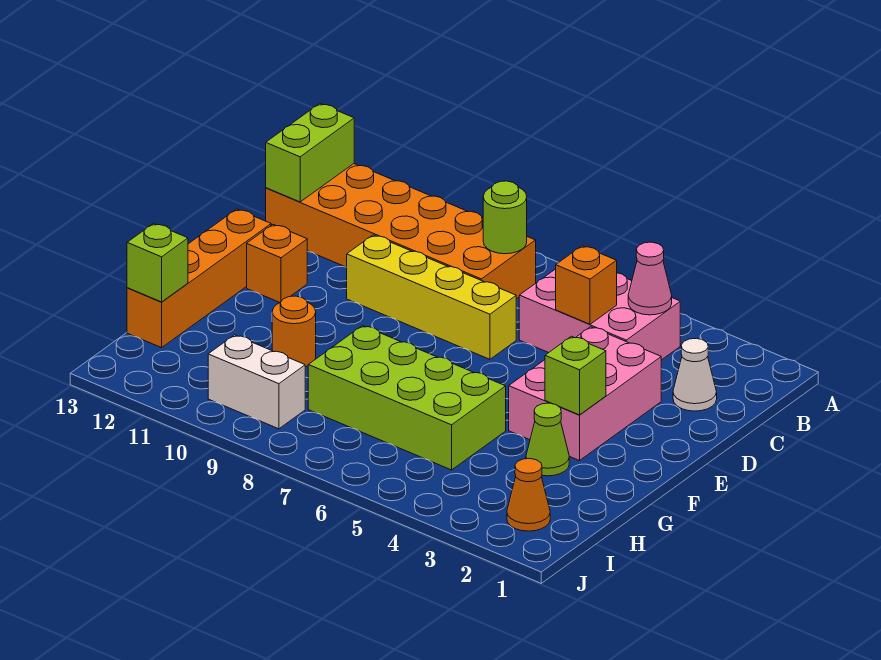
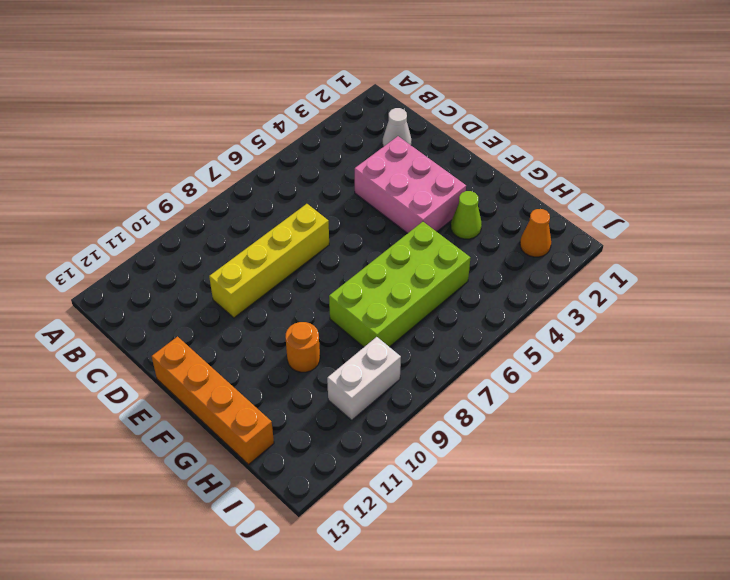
none -> pink brick B4:C6 level 1
none -> orange brick B8:C13 level 1
none -> orange brick E12 level 1

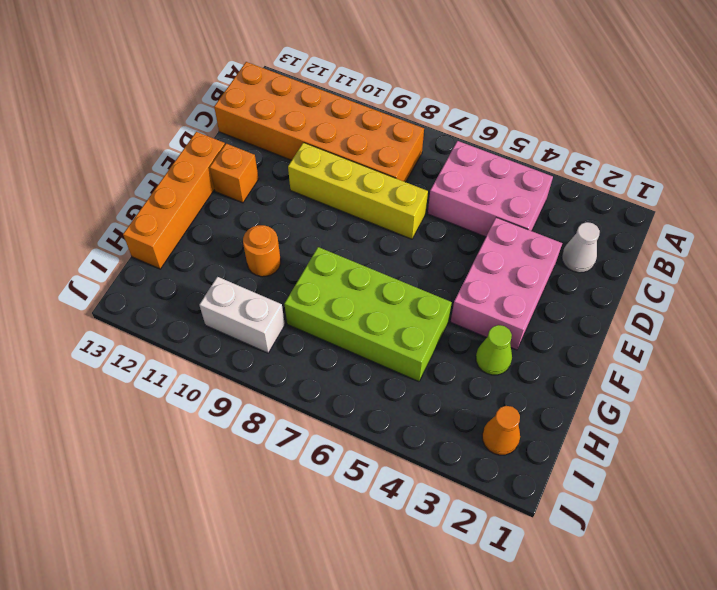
none -> pink cone B4 level 2
none -> lime round brick B8 level 2
none -> lime brick B13:C13 level 2

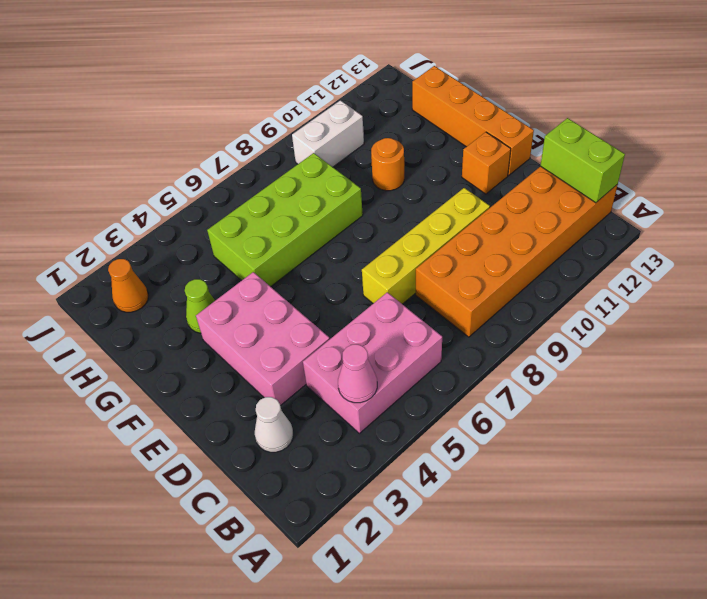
none -> lime round brick B8 level 2
none -> orange brick C5 level 2
none -> lime brick F3 level 2

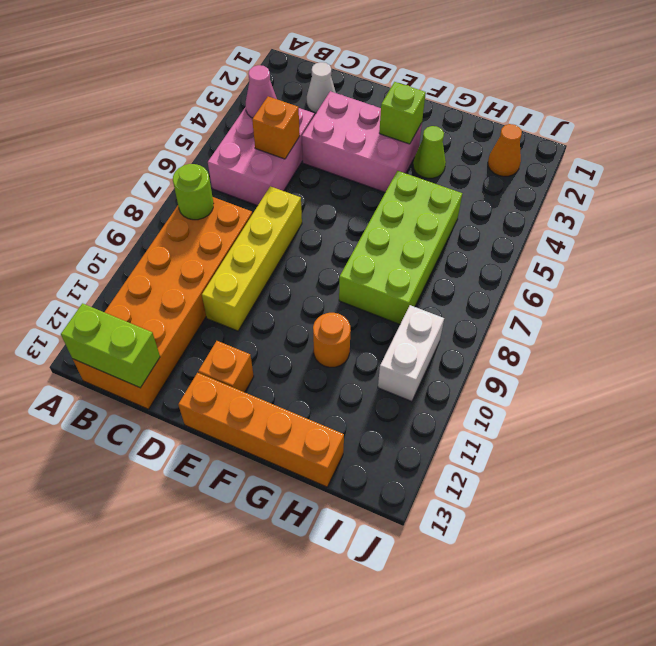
none -> lime brick H13 level 2

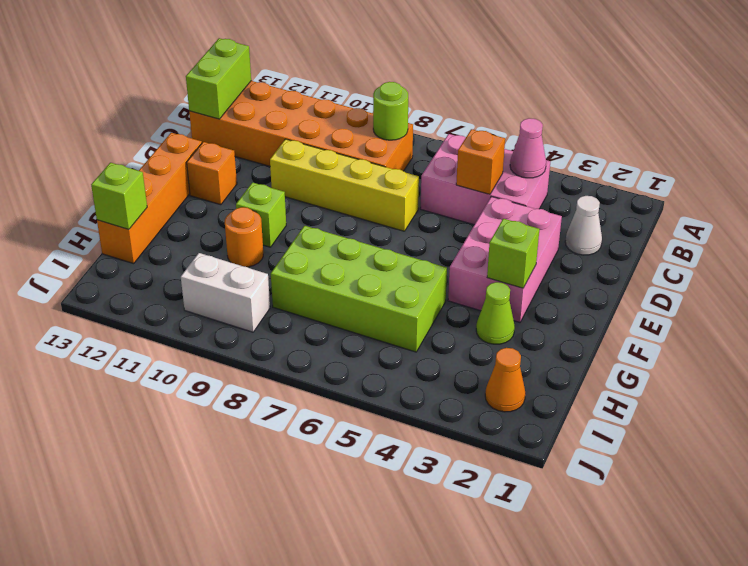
lime brick F10 level 1 -> none

